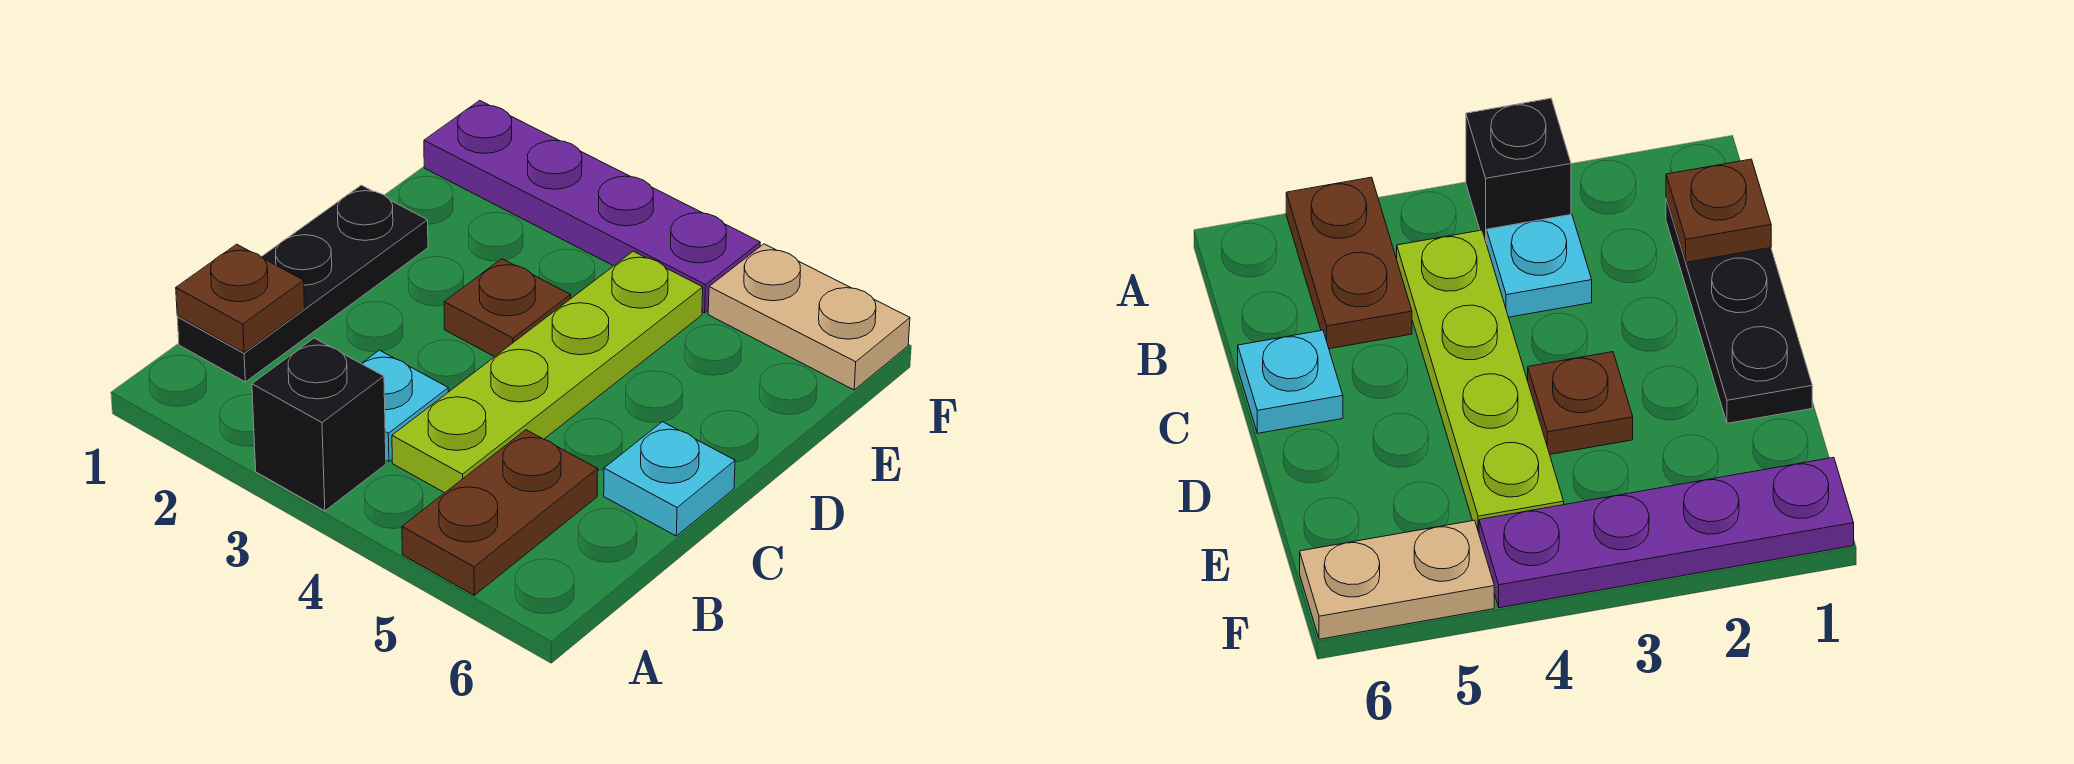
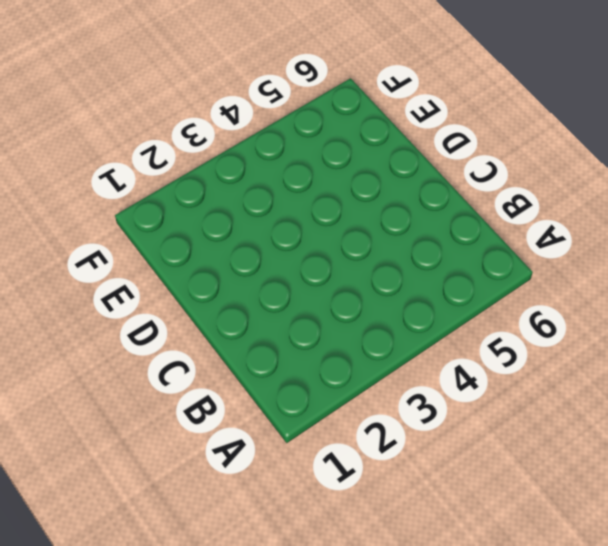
none -> black brick A3 level 1
none -> brown plate A5:B5 level 1

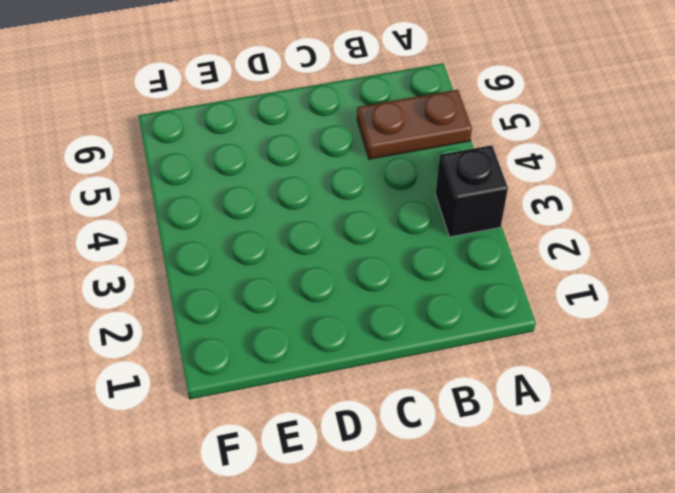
none -> black plate B1:D1 level 1
none -> cyan plate B3 level 1

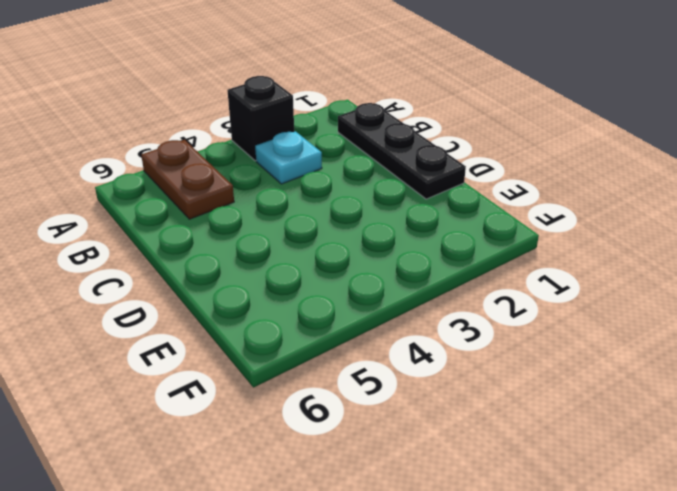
none -> lime plate B4:E4 level 1
none -> cyan plate C6 level 1

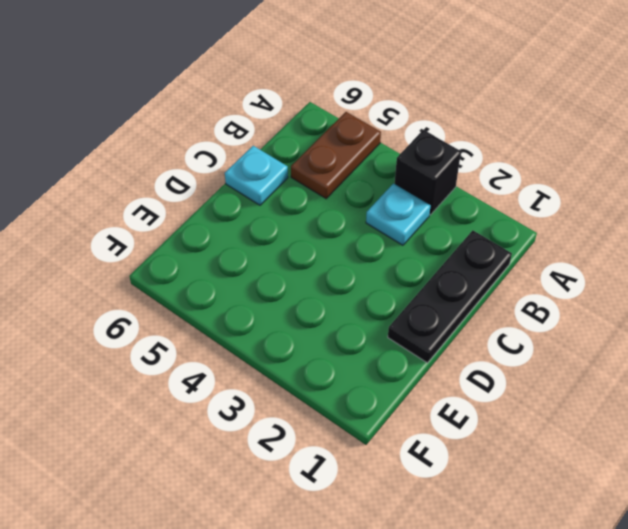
none -> lime plate B4:E4 level 1
none -> brown plate D3 level 1

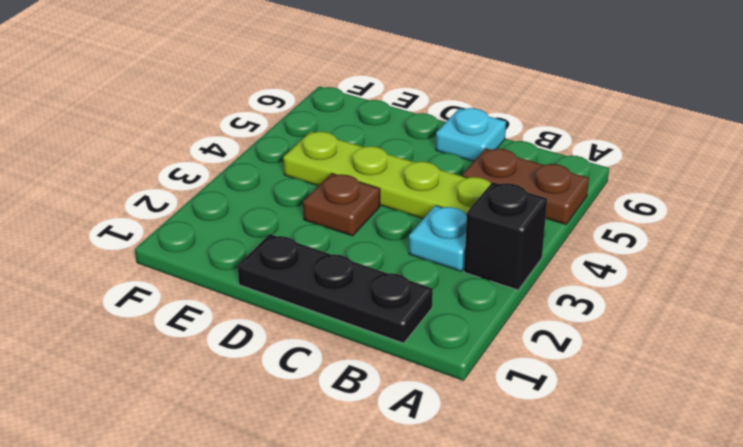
none -> purple plate F1:F4 level 1
none -> tan plate F5:F6 level 1

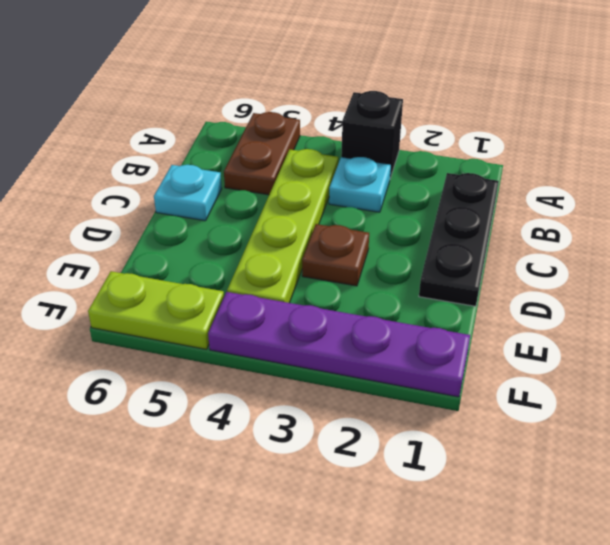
lime plate F5:F6 level 1 -> tan plate F5:F6 level 1
none -> brown plate B1 level 2

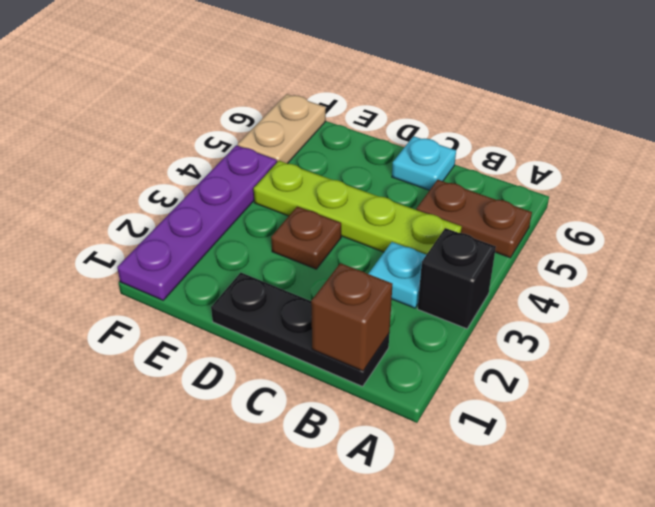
brown brick B1 level 2 -> brown plate B1 level 2

